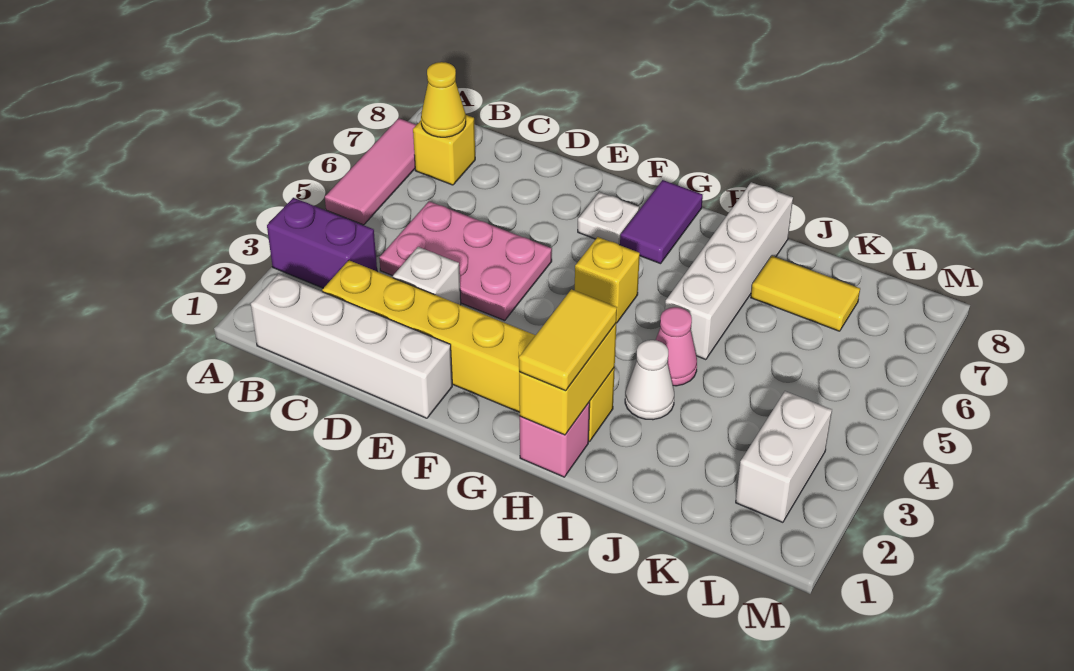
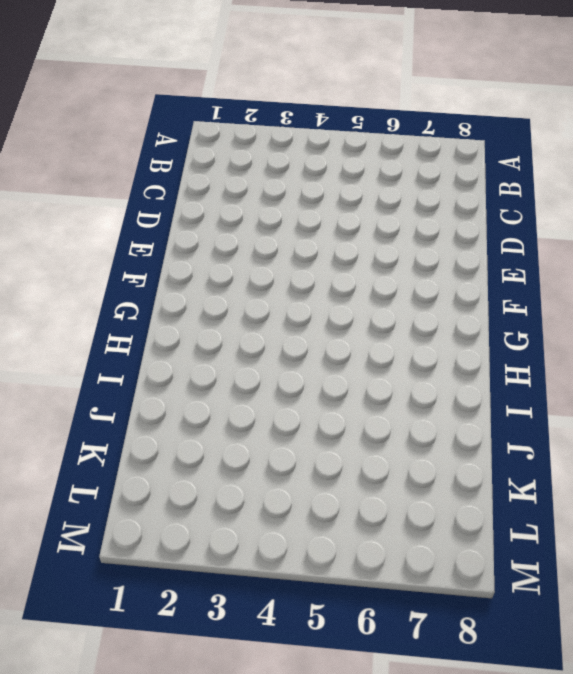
none -> purple brick A3:B3 level 1
none -> pink tile A5:A7 level 1
none -> white brick B1:E1 level 1

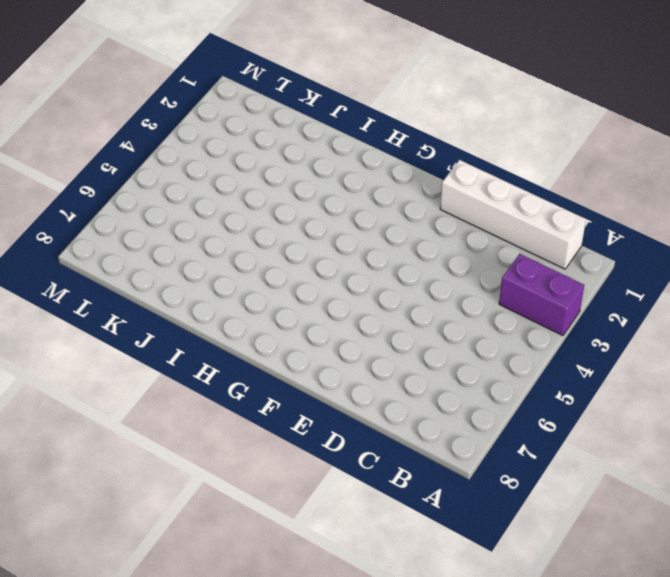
none -> pink tile A5:A7 level 1
none -> yellow brick B7 level 1
none -> yellow brick C2:H2 level 1

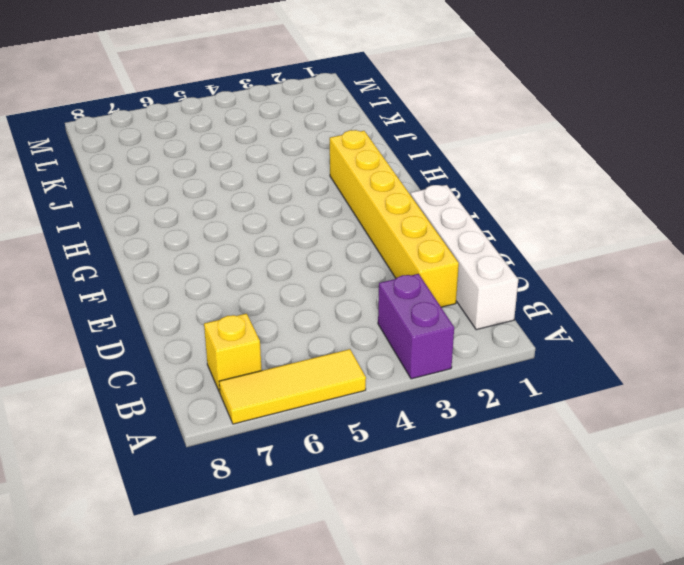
yellow tile A5:A7 level 1 -> pink tile A5:A7 level 1
none -> pink plate C4:E5 level 1
none -> white brick D3 level 1
none -> white plate F7 level 1

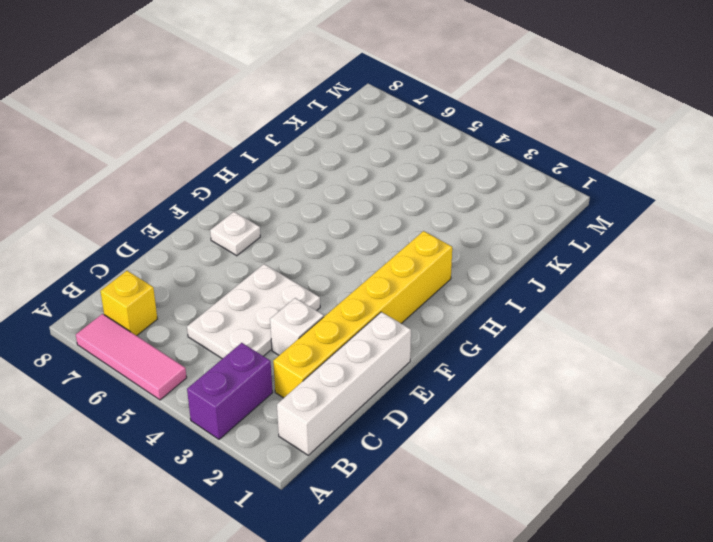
white plate C4:E5 level 1 -> pink plate C4:E5 level 1
none -> yellow brick G5 level 1
none -> purple tile G7:G8 level 1
none -> pink brick H1 level 1

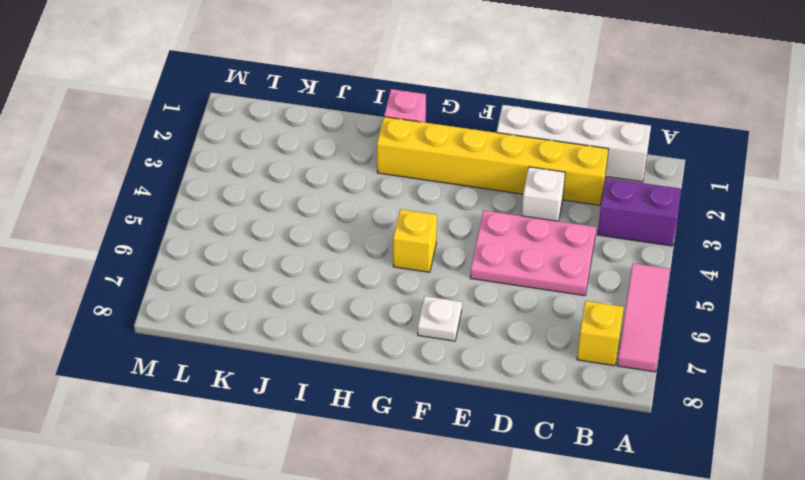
none -> purple tile G7:G8 level 1
none -> white cone I3 level 1
none -> pink cone I4 level 1

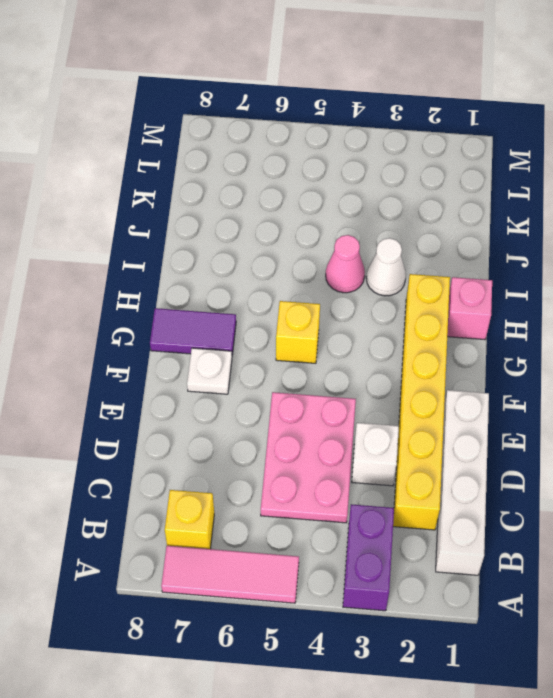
none -> white brick I5:I8 level 1
none -> yellow tile J7:K7 level 1
none -> white brick L2:L3 level 1

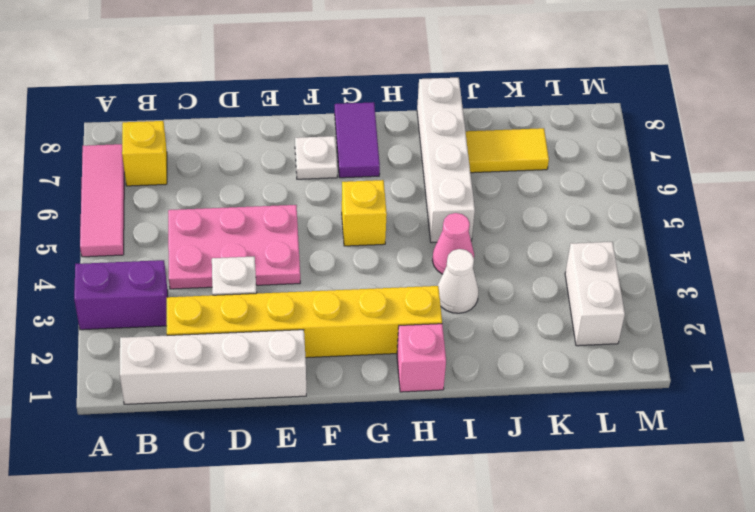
none -> yellow cone B7 level 2
none -> yellow brick H1:H2 level 2
none -> yellow tile H1:H2 level 3

